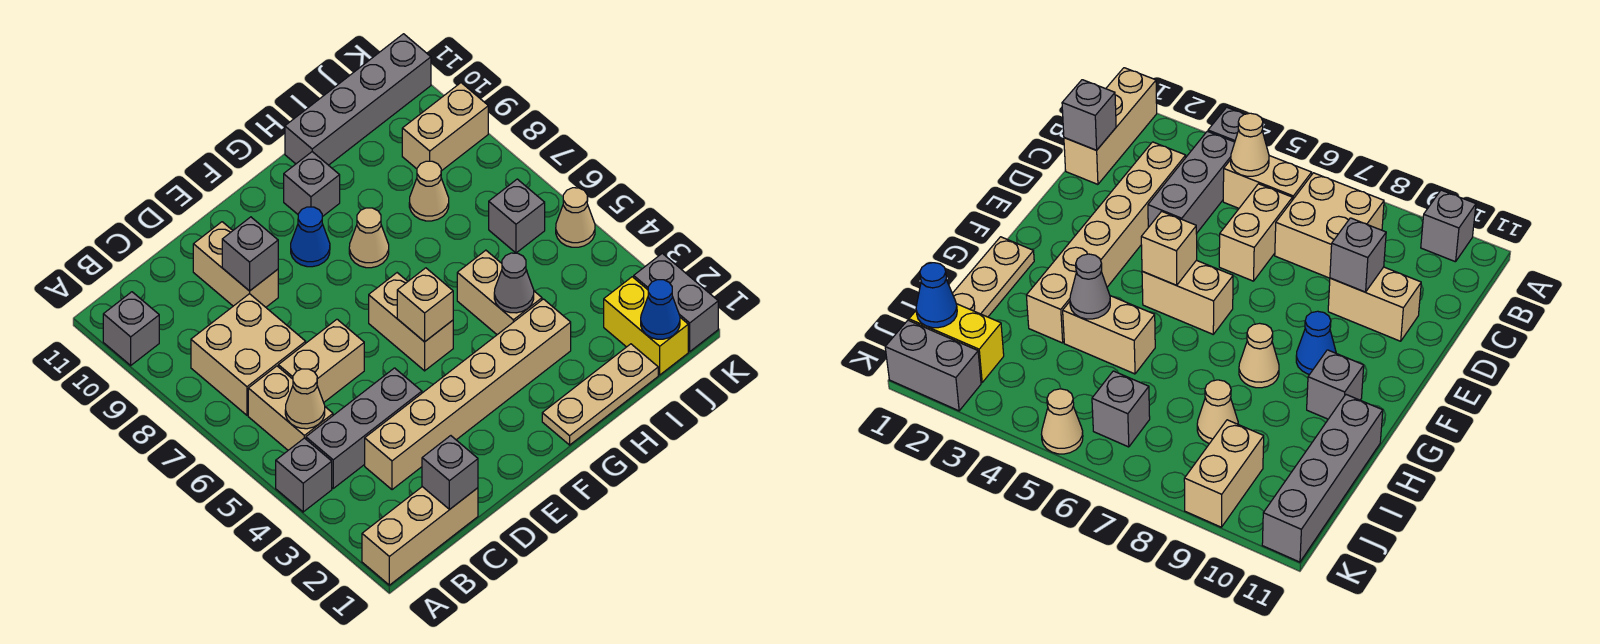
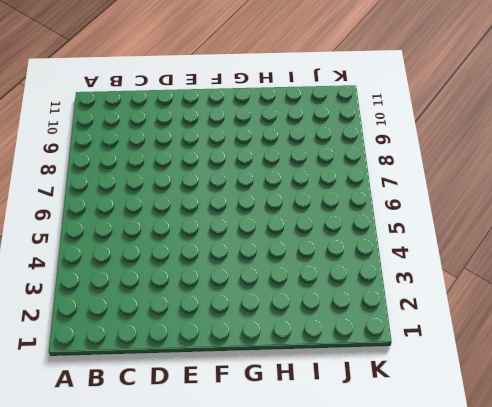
none -> tan brick A1:C1 level 1
none -> grey brick A4 level 1
none -> grey brick A10 level 1

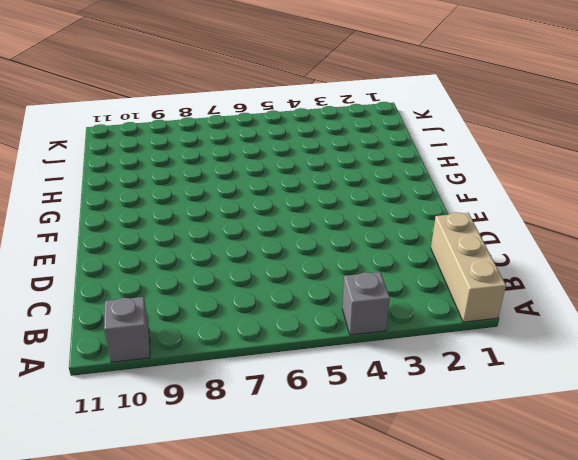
none -> grey brick B4:D4 level 1
none -> tan brick B5:B6 level 1
none -> tan brick B7:C8 level 1

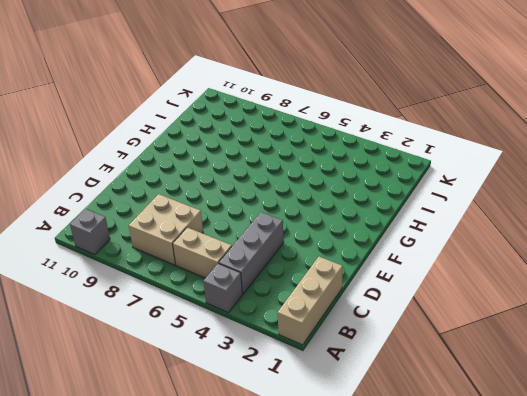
none -> tan brick C3:H3 level 1
none -> tan brick C6:D6 level 1
none -> tan brick D9:D10 level 1

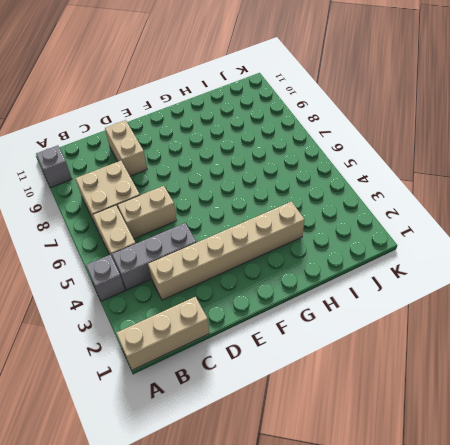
none -> tan brick F5:F6 level 1
none -> blue cone F9 level 1
none -> tan plate G1:I1 level 1

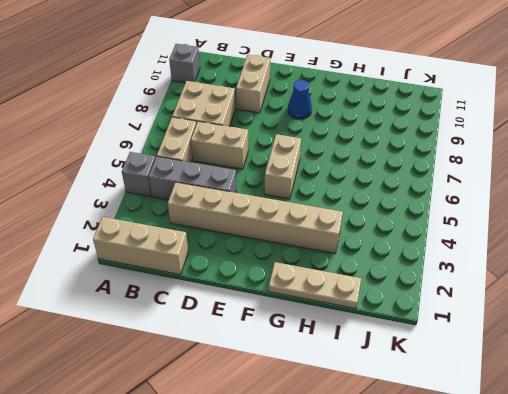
none -> tan cone G8 level 1
none -> grey brick G10 level 1
none -> tan brick H4:H5 level 1

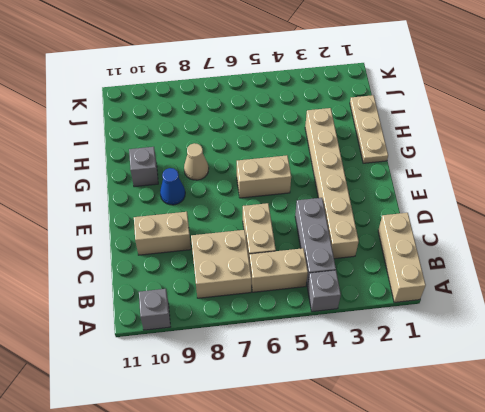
none -> tan brick H4:H5 level 1
none -> grey brick H11:K11 level 1
none -> tan cone I8 level 1

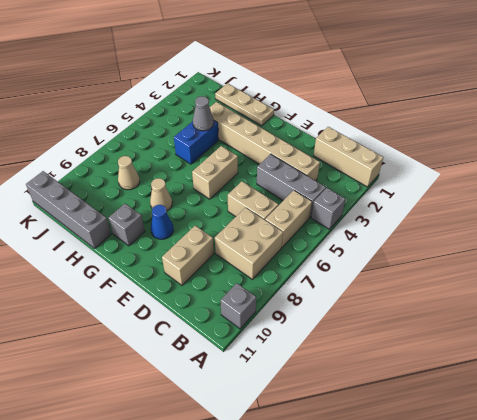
blue brick H4:H5 level 1 -> tan brick H4:H5 level 1
none -> yellow brick J1:J2 level 1
none -> grey brick J6 level 1
none -> tan brick J9:K9 level 1

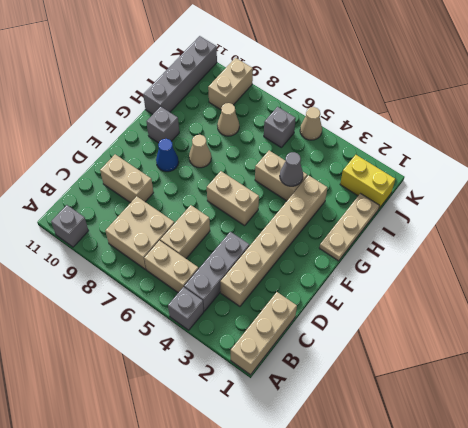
none -> grey brick K1:K2 level 1
none -> tan cone B5 level 2
none -> grey brick C1 level 2

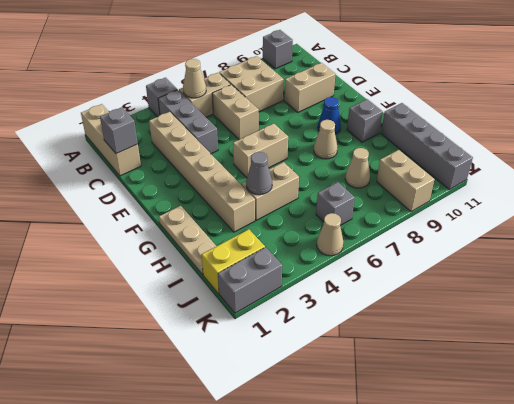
none -> grey brick D9 level 2
none -> tan brick F5 level 2
none -> blue cone J1 level 2

